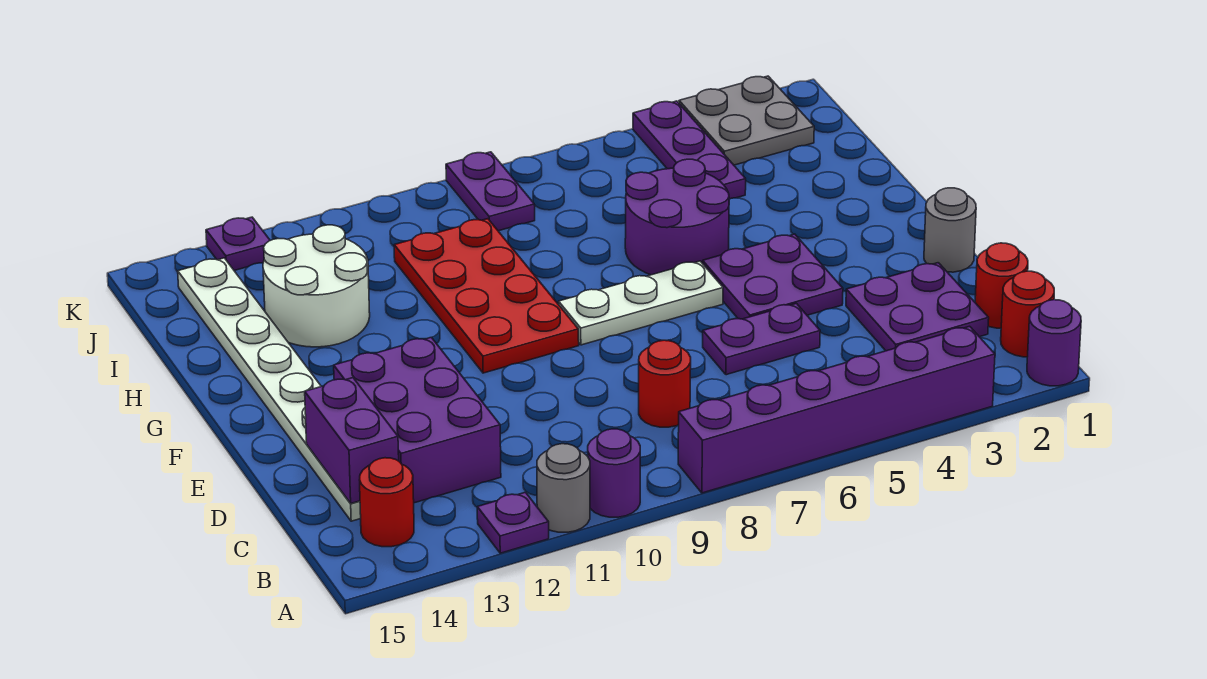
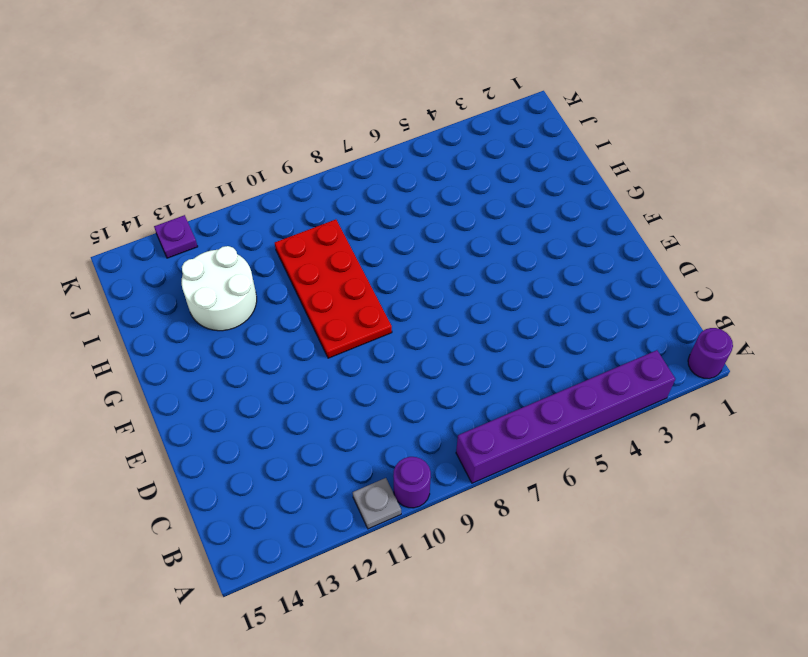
grey plate A11 level 1 -> grey round brick A11 level 1
none -> purple plate A12 level 1
none -> red round brick B1 level 1
none -> red round brick B14 level 1

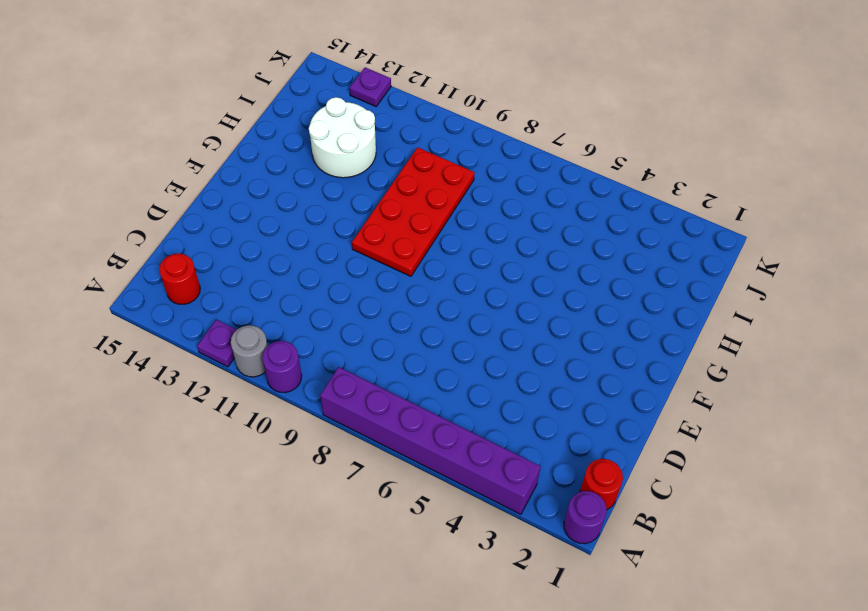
none -> red round brick C1 level 1
none -> purple plate C2:D3 level 1
none -> red round brick C8 level 1

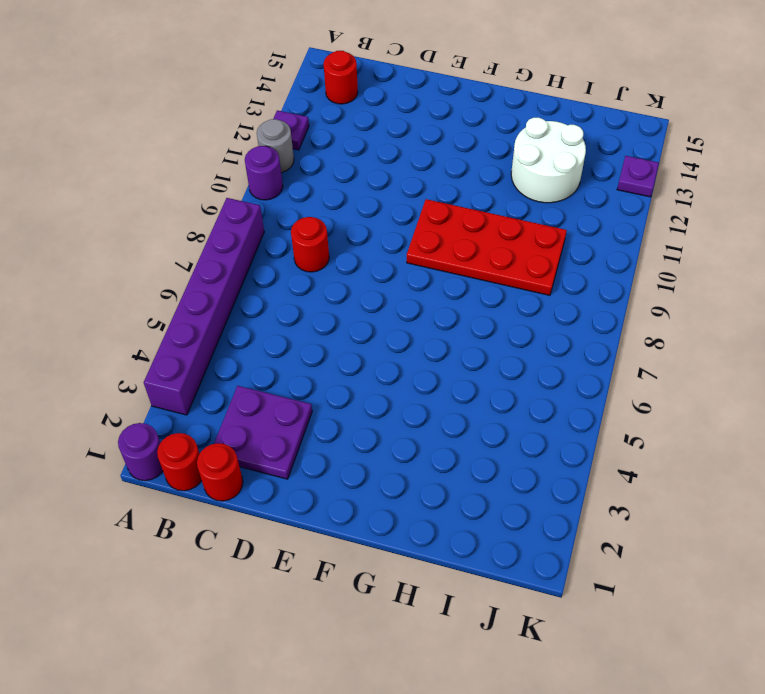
none -> purple brick C12:E13 level 1
none -> white plate C14:J14 level 1
none -> purple plate D5:D6 level 1

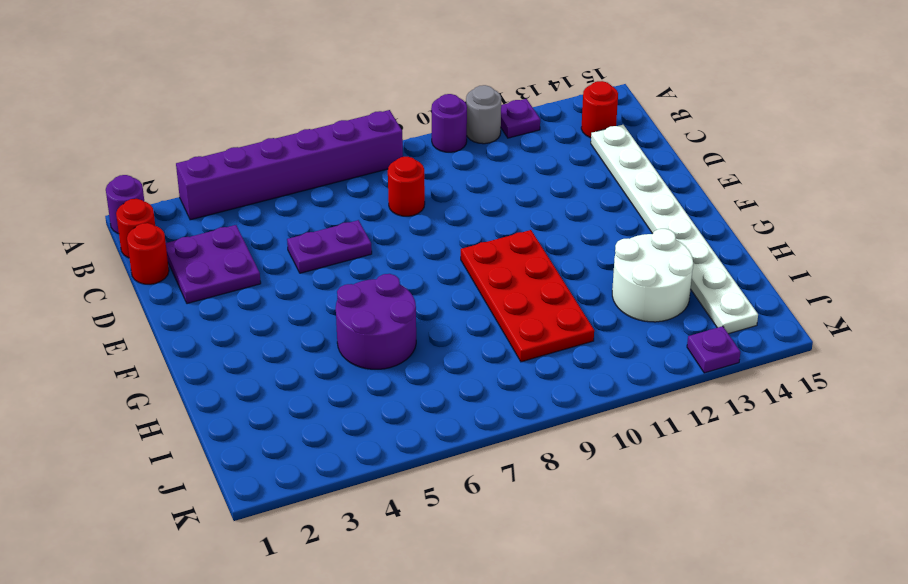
none -> purple brick C12:E13 level 1
none -> grey round brick E1 level 1
none -> purple plate E4:F5 level 1

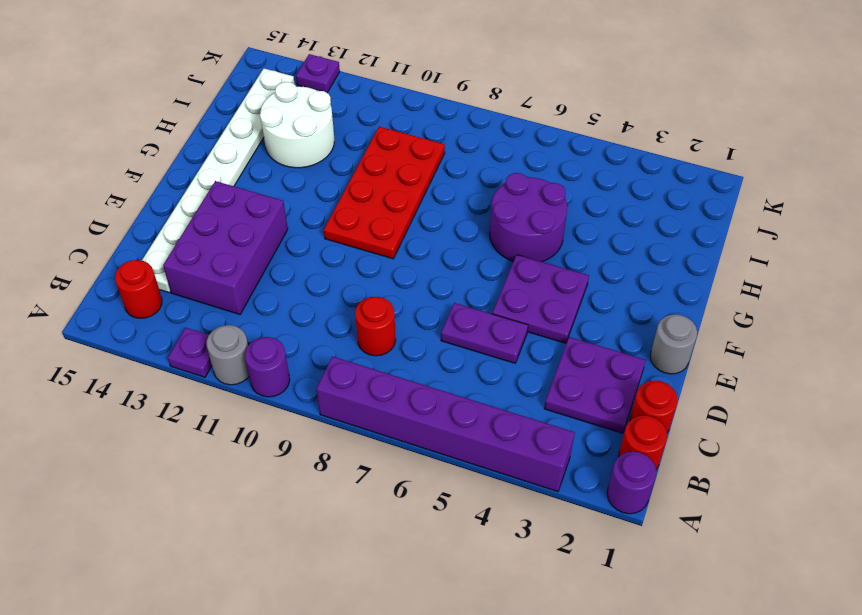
none -> white plate F6:F8 level 1
none -> purple plate I4:K4 level 1
none -> grey plate J2:K3 level 1

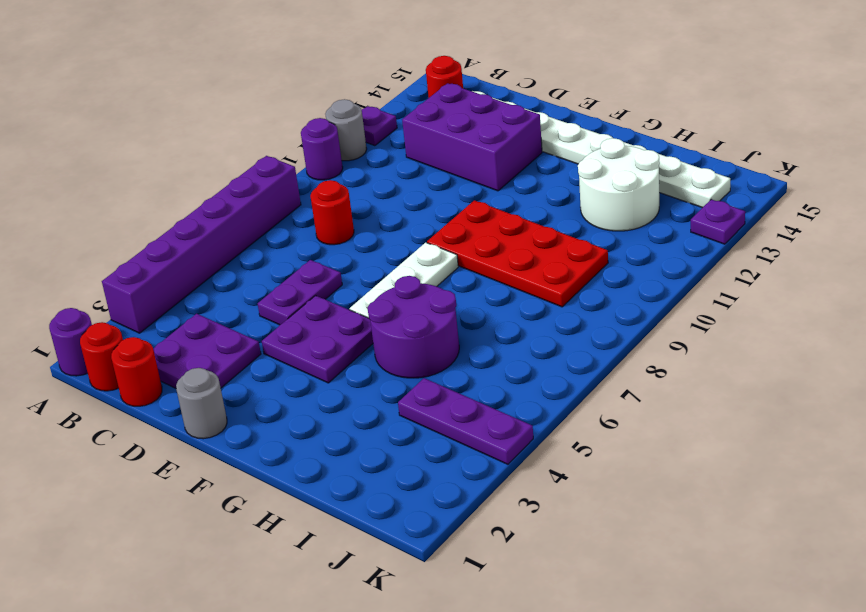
none -> grey plate J2:K3 level 1
none -> purple plate J8:K8 level 1
none -> purple brick C14:D14 level 2

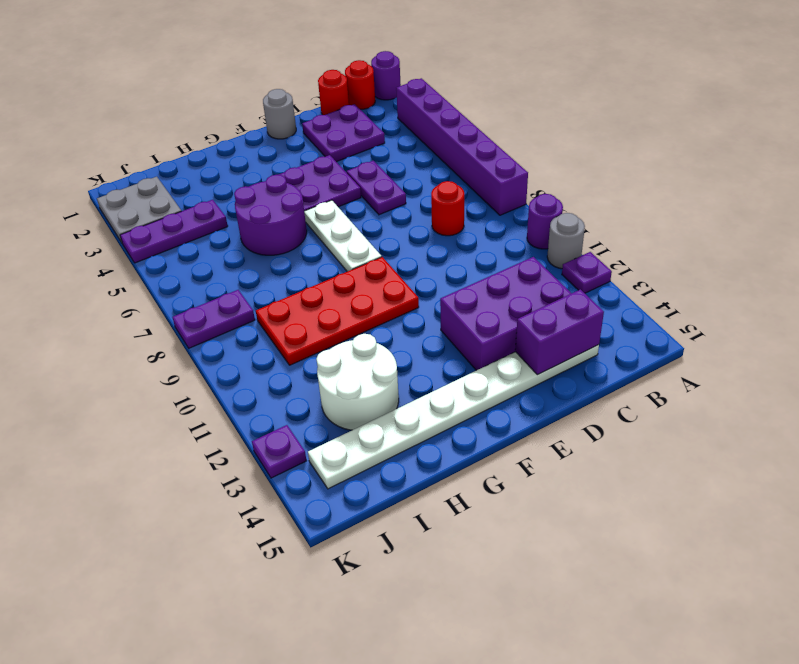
none -> red round brick B14 level 1

